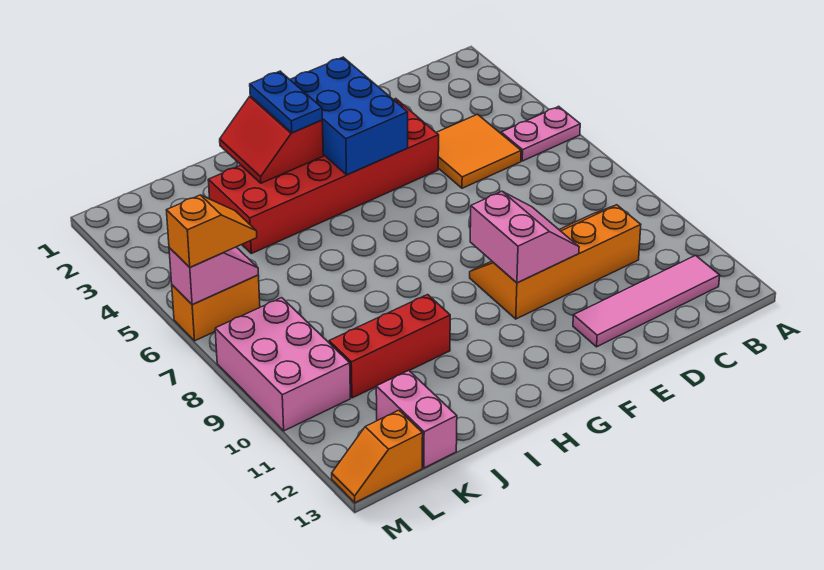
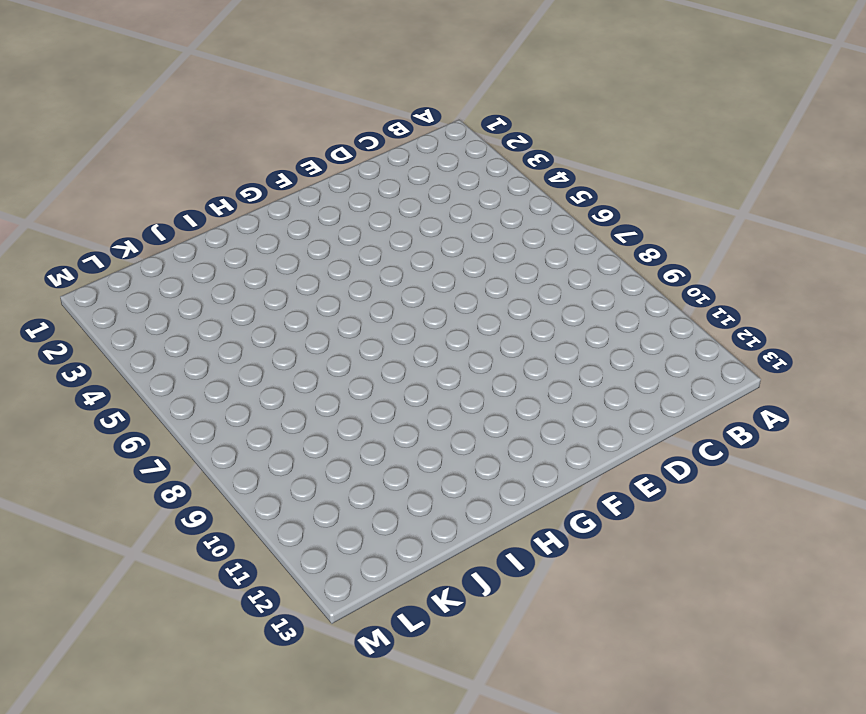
none -> pink plate A5:B5 level 1
none -> pink tile B12:E12 level 1
none -> orange tile C4:D5 level 1

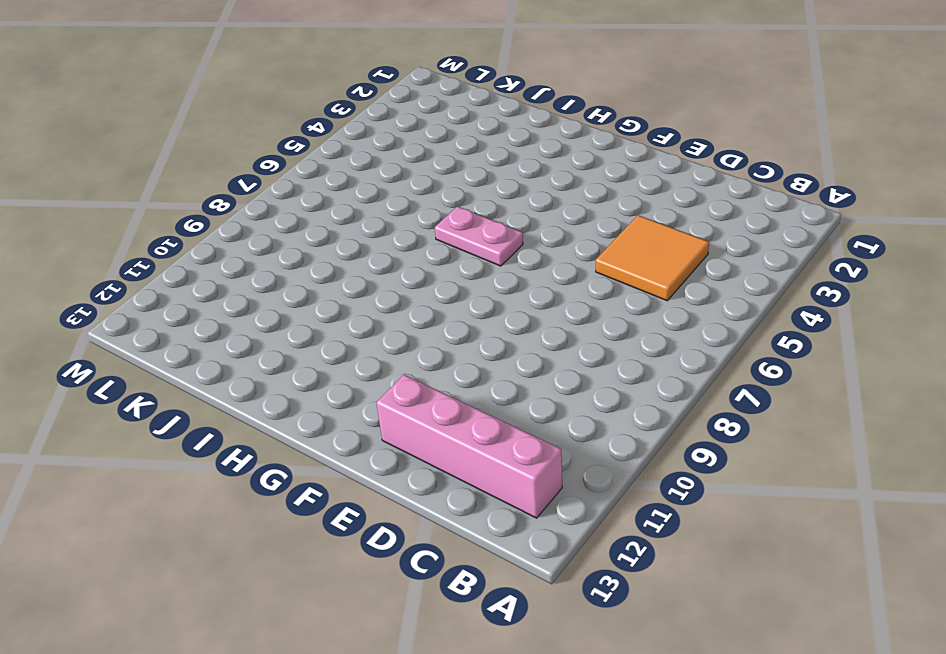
pink brick B12:E12 level 1 -> pink tile B12:E12 level 1
pink plate G6:H6 level 1 -> pink plate A5:B5 level 1
none -> orange slope C9:F10 level 1 top 10
none -> red brick E3:J4 level 1
none -> red brick I10:K10 level 1

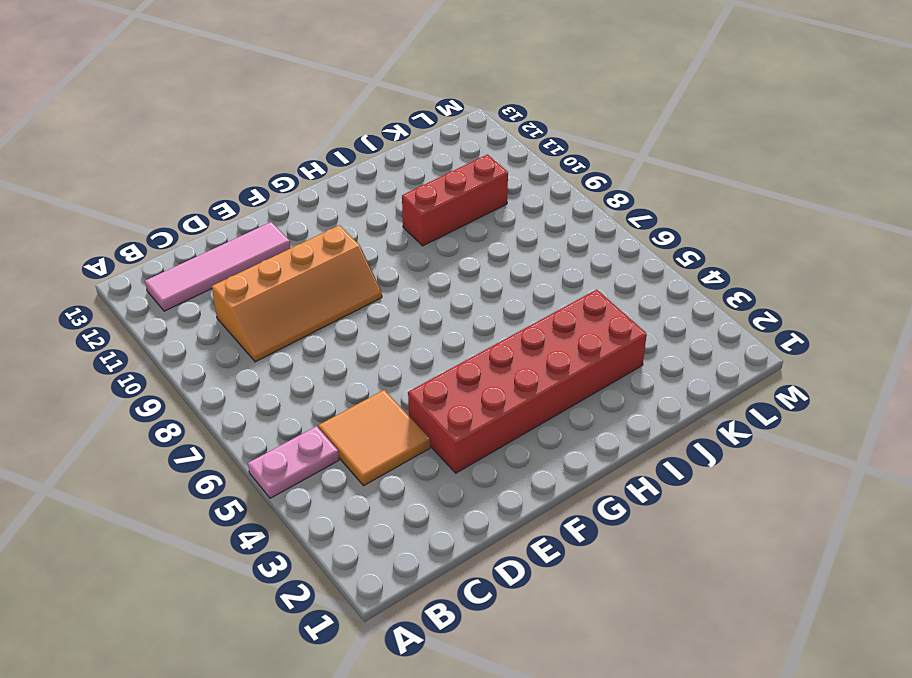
none -> pink brick K12:K13 level 1
none -> orange brick L6:M6 level 1
none -> pink brick L8:M10 level 1

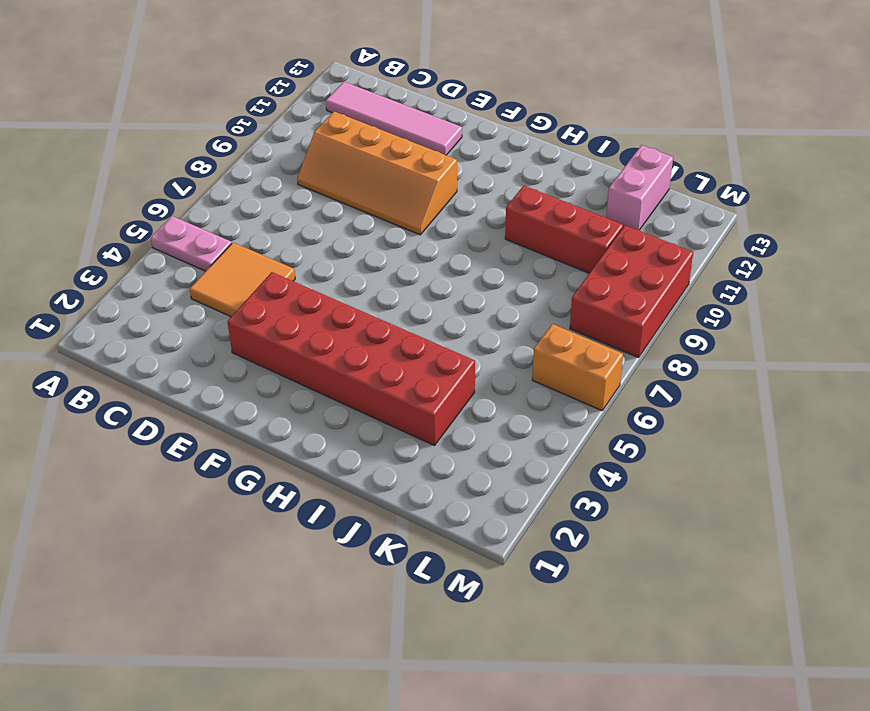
red brick L8:M10 level 1 -> pink brick L8:M10 level 1
none -> orange slope L13:M13 level 1 top L
none -> pink slope E9:F10 level 2 top F
none -> blue brick F2:G4 level 2

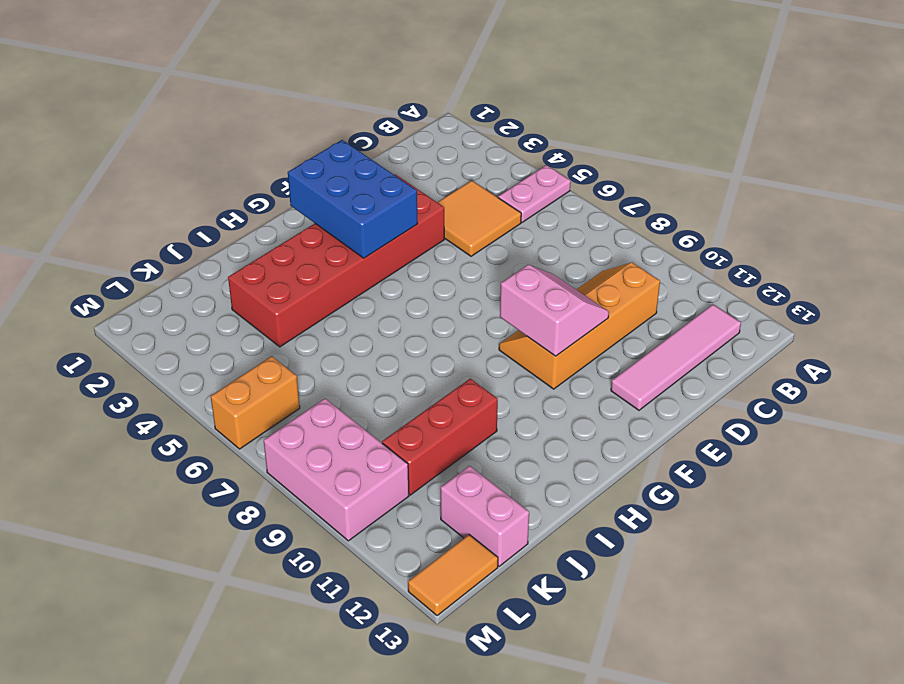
orange tile L13:M13 level 1 -> orange slope L13:M13 level 1 top L
none -> red slope H2:I3 level 2 top H
none -> pink slope L6:M6 level 2 top M
none -> blue plate H2:H3 level 3

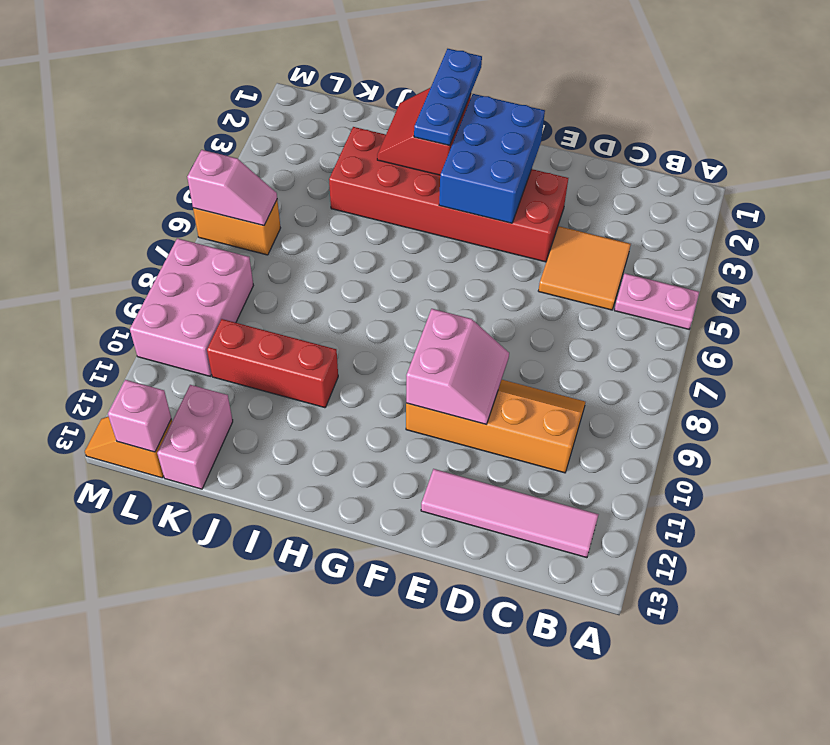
blue plate H1:H3 level 3 -> blue plate H2:H3 level 3
pink brick L13 level 2 -> none
none -> orange slope L6:M6 level 3 top M

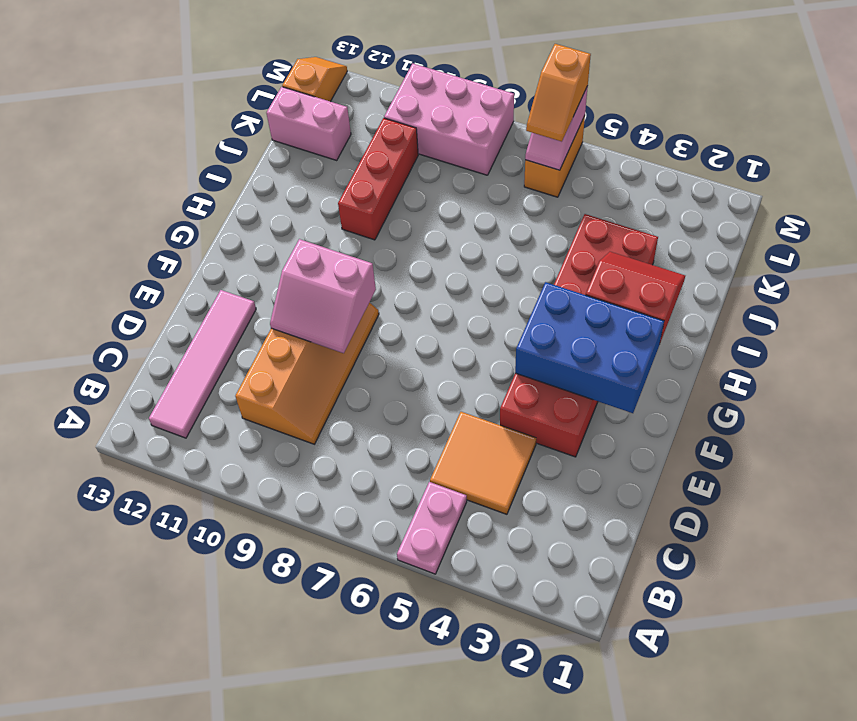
none -> blue plate H2:H3 level 3

